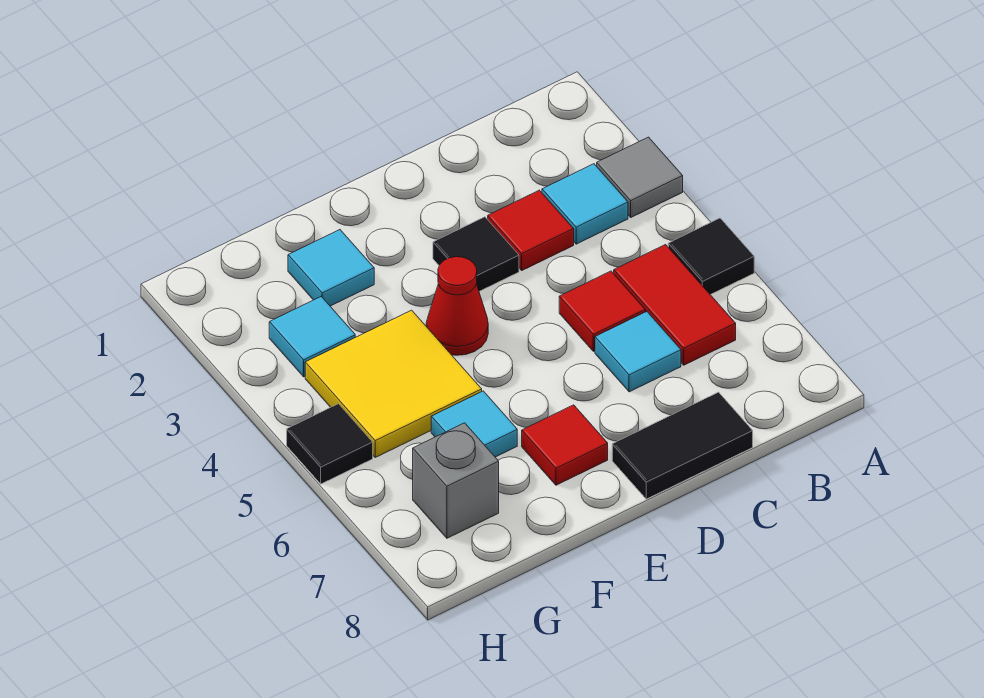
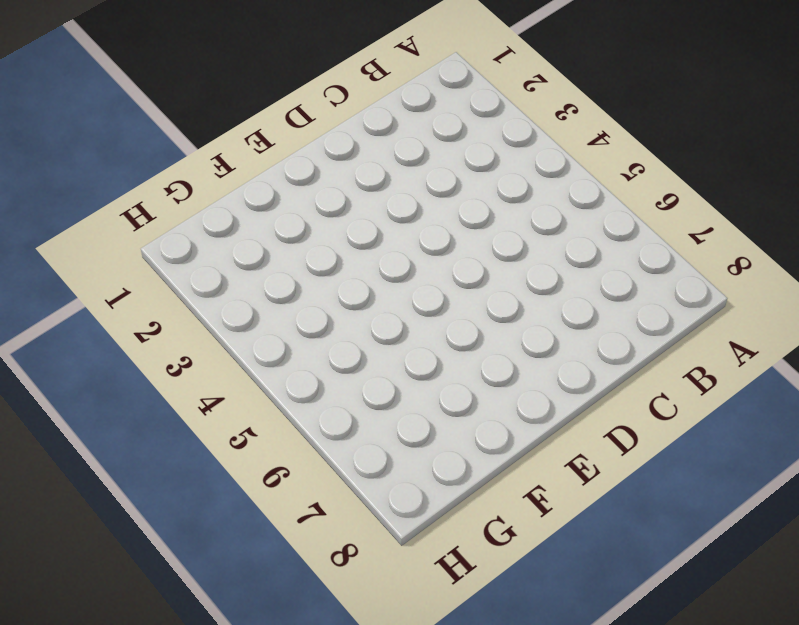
none -> grey tile A3 level 1
none -> black tile A5 level 1
none -> cyan tile B3 level 1

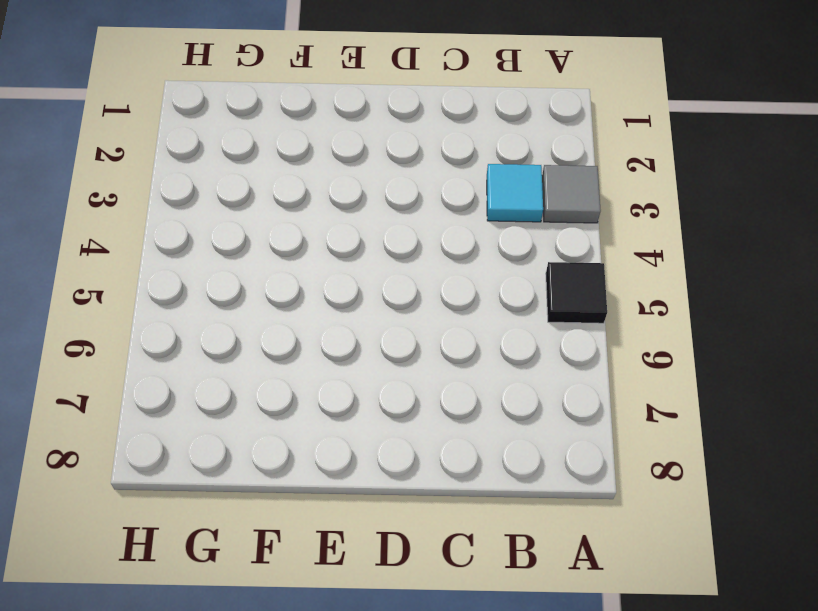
none -> red tile B5:B6 level 1
none -> red tile C3 level 1
none -> red tile C5 level 1

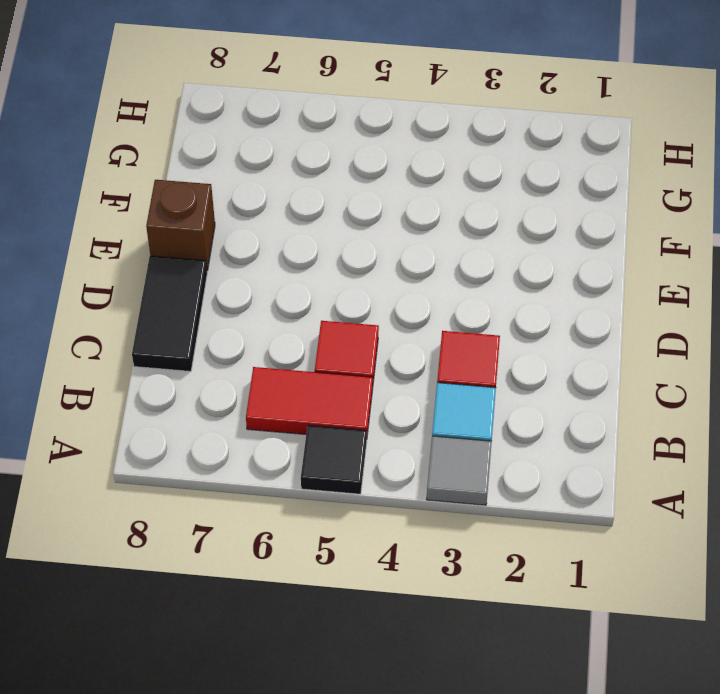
brown brick E8 level 1 -> none
none -> cyan tile C6 level 1
none -> black tile D3 level 1
none -> red cone E4 level 1

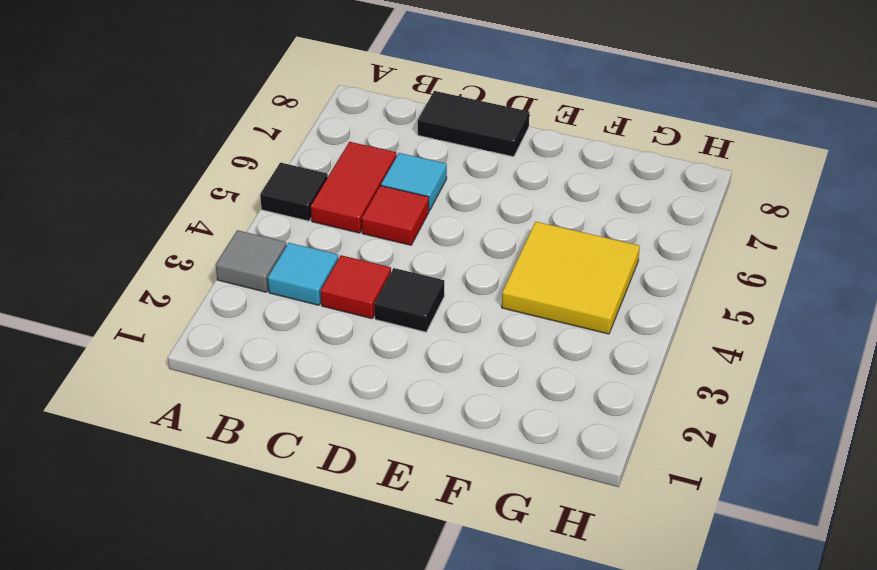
none -> red cone E4 level 1
none -> red tile E7 level 1
none -> cyan tile F2 level 1

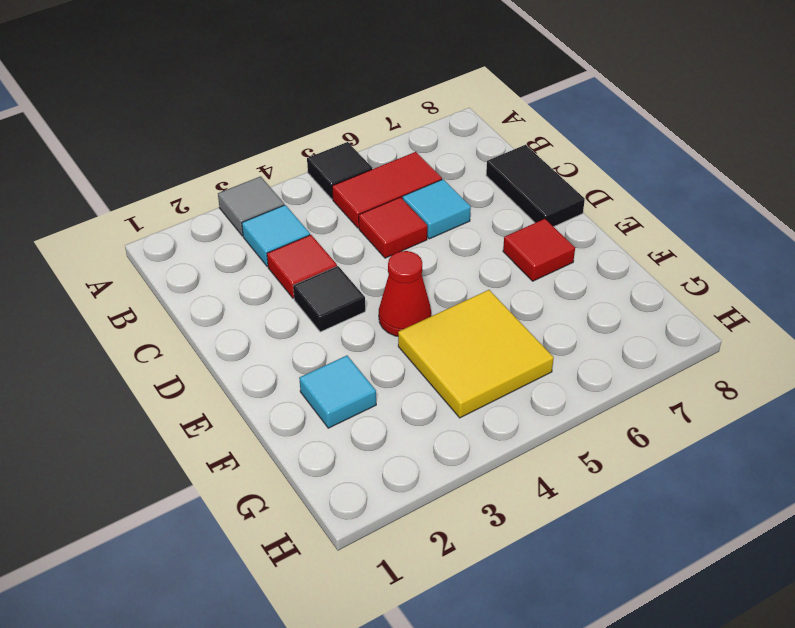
none -> cyan tile F6 level 1
none -> cyan tile G3 level 1
none -> grey brick G7 level 1

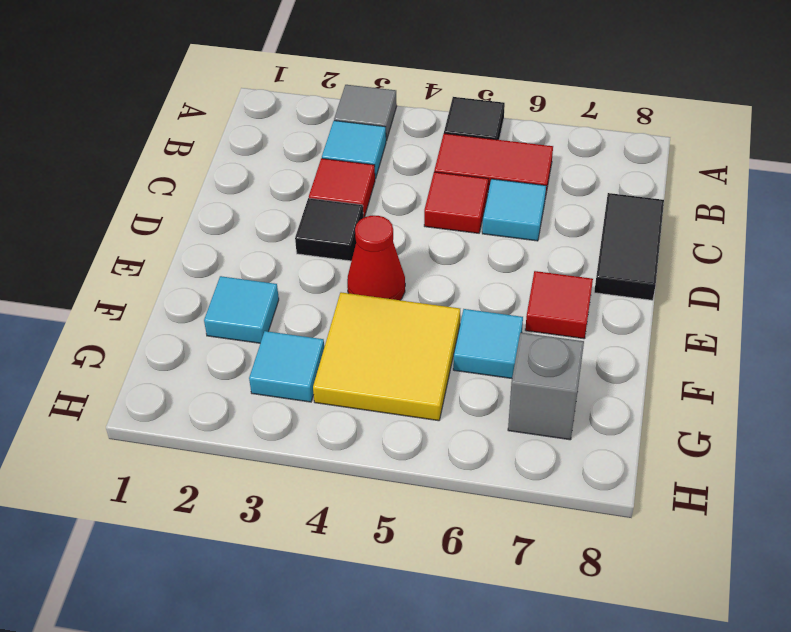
none -> black tile H5 level 1

